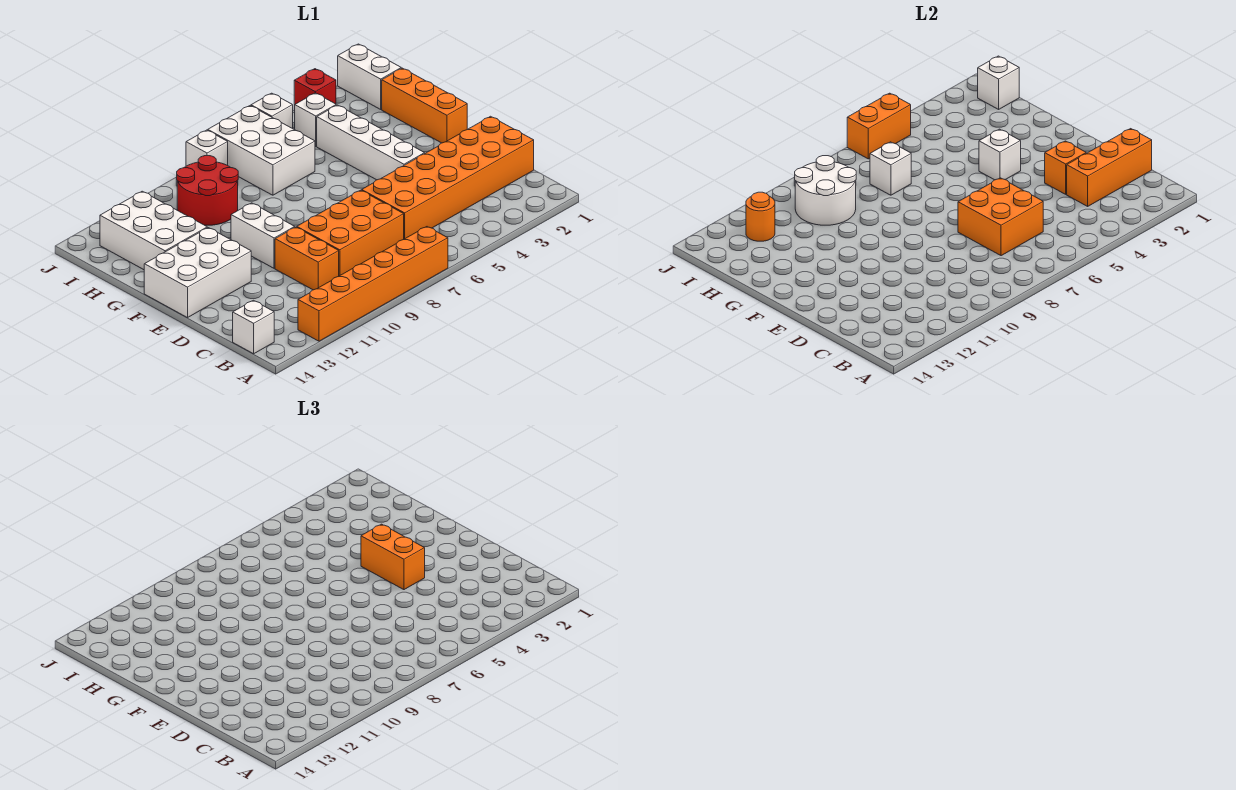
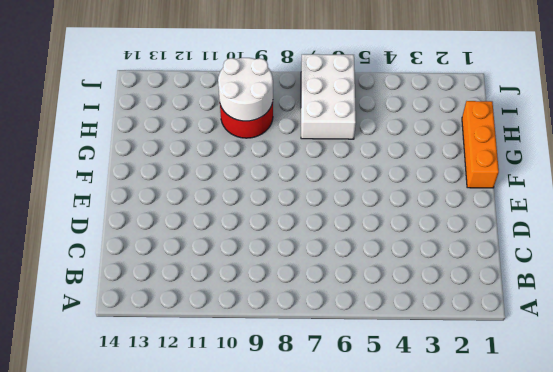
none -> orange brick A7:A12 level 1
none -> white brick B14 level 1
none -> orange brick C1:D6 level 1

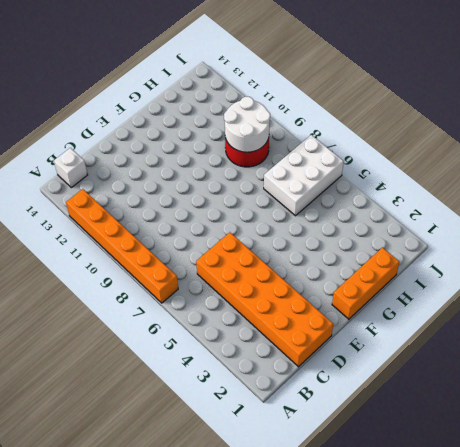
none -> orange brick C7:D9 level 1
none -> orange brick C10:D10 level 1
none -> white brick E4:H4 level 1

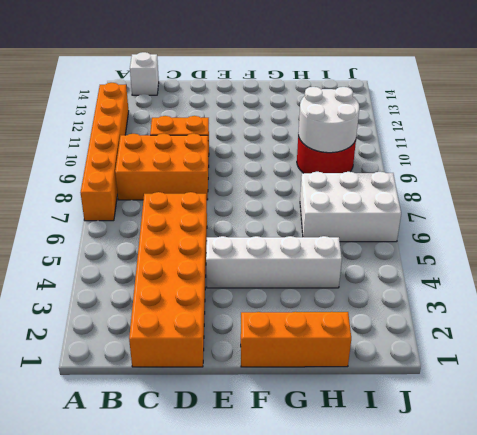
orange brick B8:D9 level 1 -> orange brick C7:D9 level 1
none -> white brick E10:F10 level 1
none -> white brick E12:F14 level 1
none -> white brick G12:I13 level 1

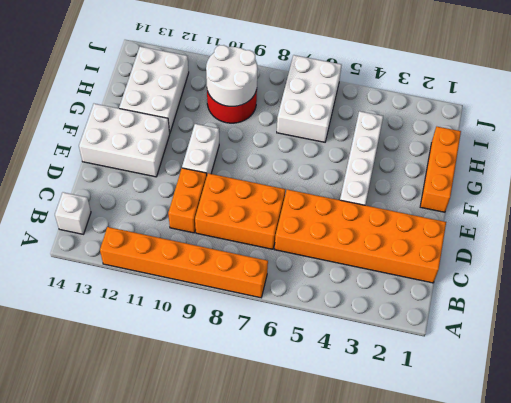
none -> white brick I1:J1 level 1
none -> white brick I4 level 1
none -> red brick J3 level 1

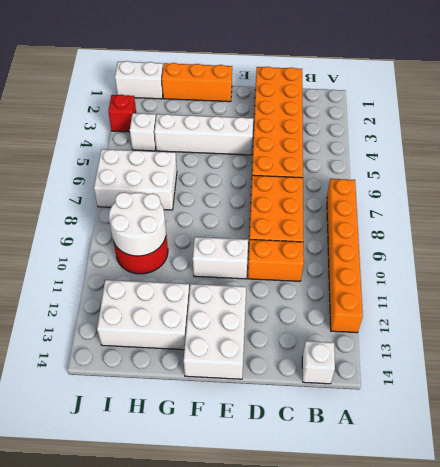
none -> white brick J5 level 1
none -> white brick J8 level 1
none -> orange brick C1:C3 level 2

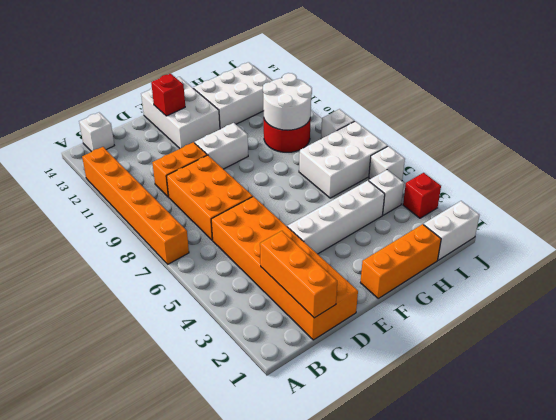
red brick E13 level 2 -> none
none -> orange brick C6:D7 level 2
none -> orange brick D3 level 2
none -> white brick F4 level 2

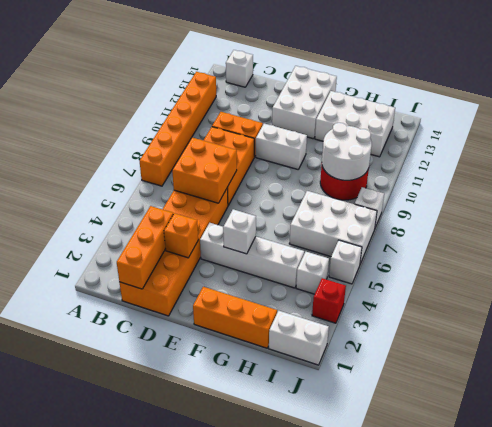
none -> white brick H7 level 2
none -> white brick I1 level 2
none -> orange round brick I12 level 2

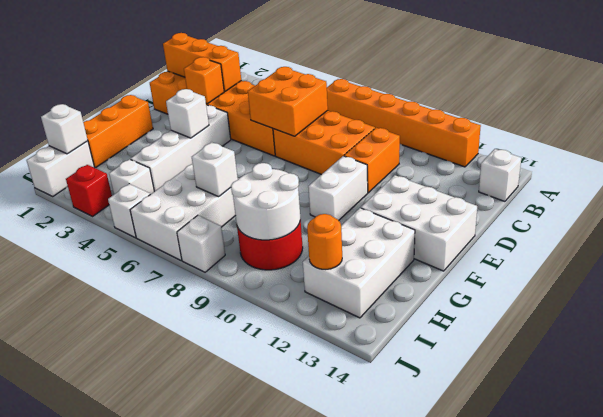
none -> orange brick J5:J6 level 2
none -> orange brick E4:F4 level 3

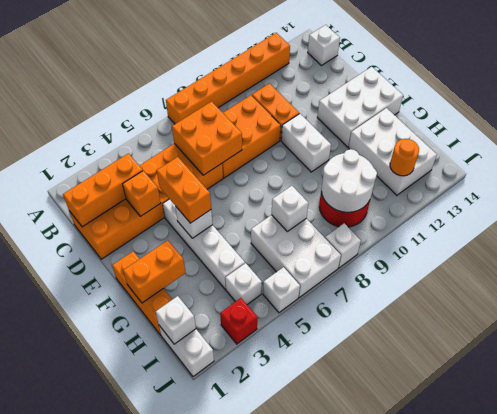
orange brick G1:G2 level 2 -> orange brick J5:J6 level 2

